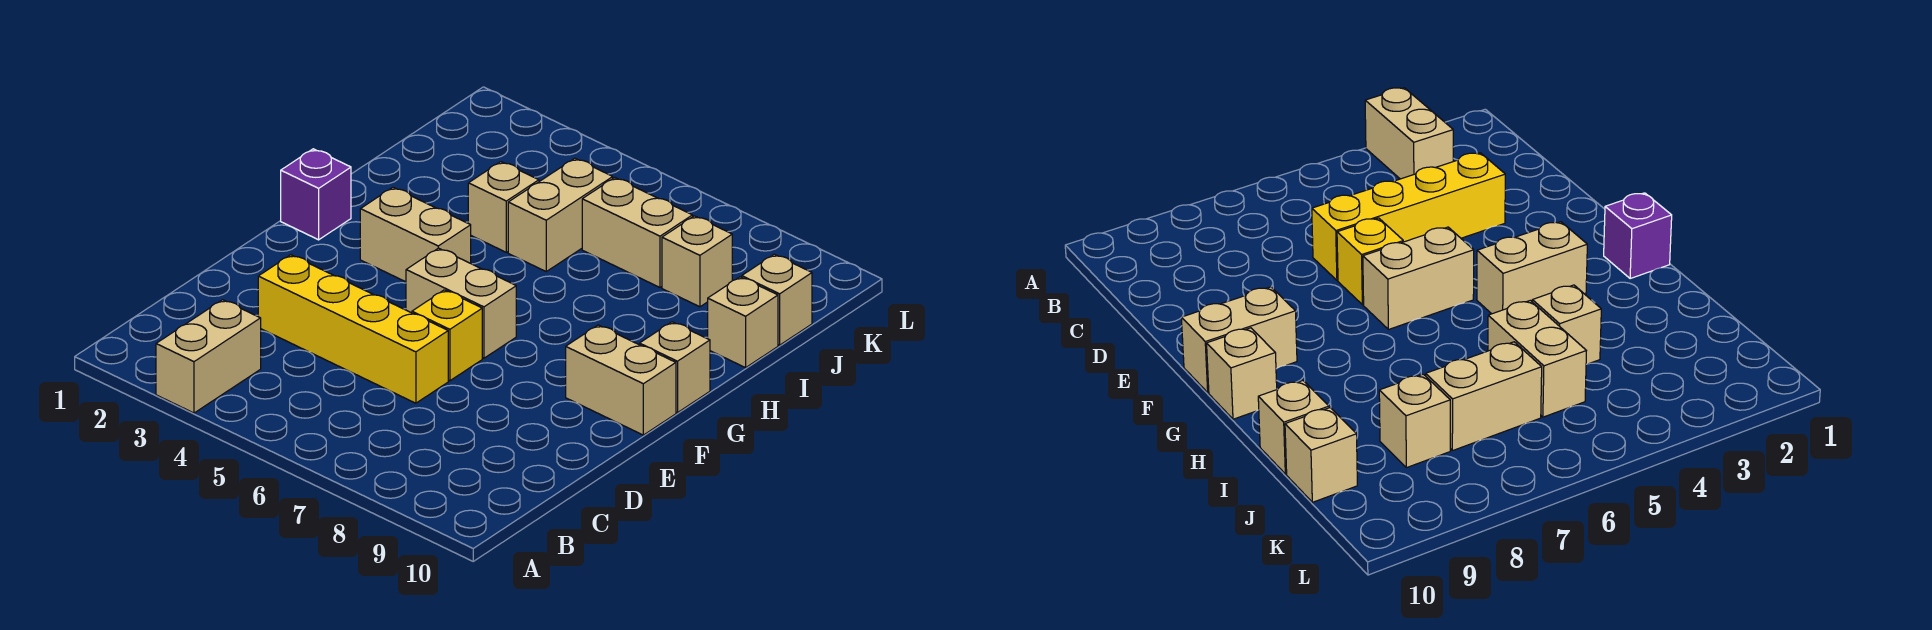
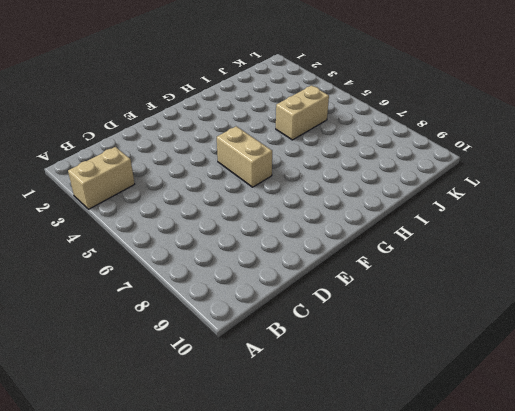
none -> yellow brick D3:D6 level 1
none -> yellow brick E6 level 1
none -> tan brick F9:F10 level 1

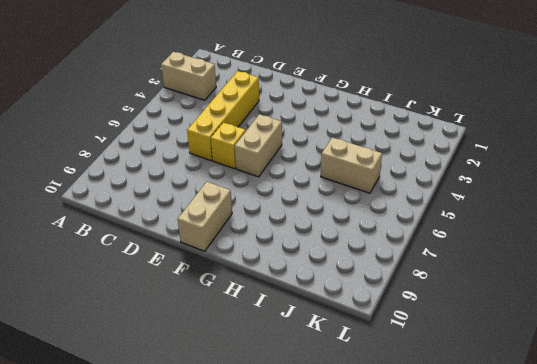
none -> purple brick G1 level 1
none -> tan brick G3:G4 level 1
none -> tan brick G10 level 1

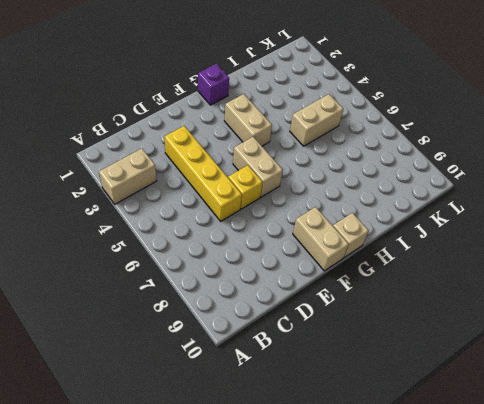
none -> tan brick I4 level 1
none -> tan brick I10 level 1
none -> tan brick J6:J7 level 1

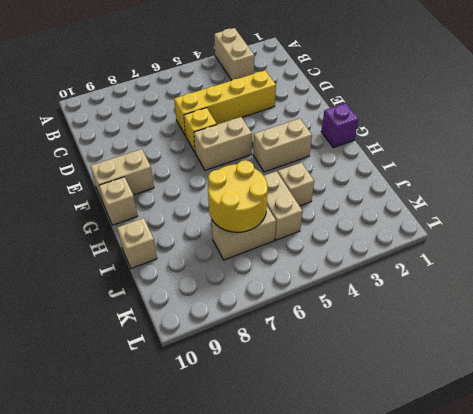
yellow round brick I6:J7 level 2 -> none
none -> tan brick J8 level 1
none -> tan brick J10 level 1

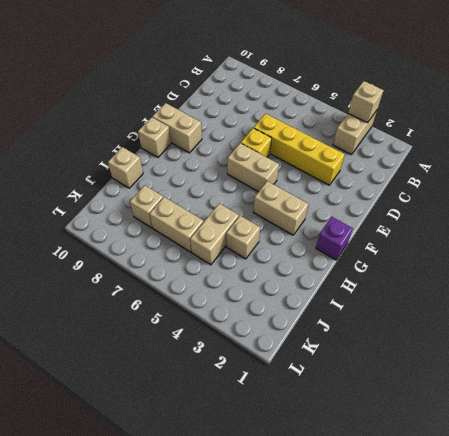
tan brick A3 level 2 -> tan brick J10 level 1

